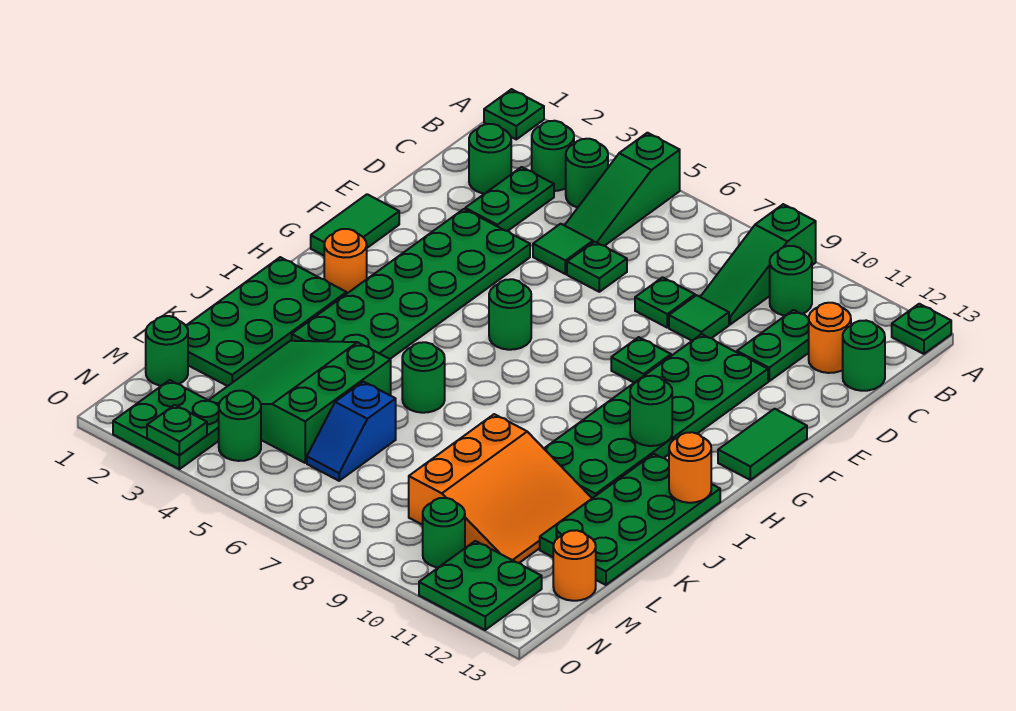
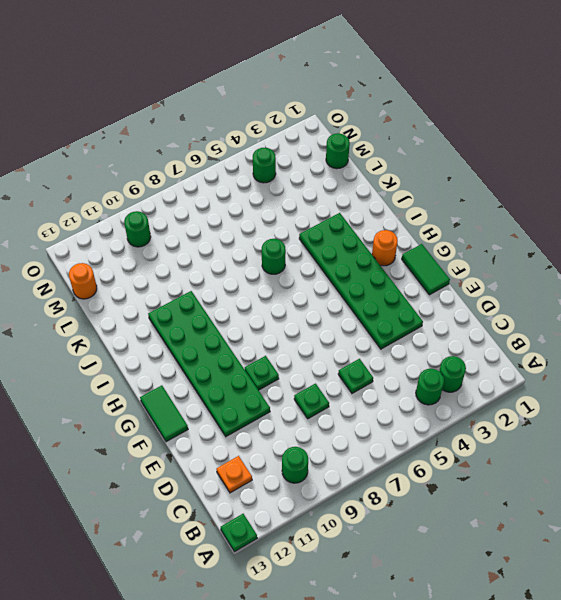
orange plate C12 level 1 -> orange round brick C12 level 1
none -> green plate A1 level 1
none -> green slope A5:C5 level 1 top A
none -> green slope A9:C9 level 1 top A
none -> green round brick C2 level 1

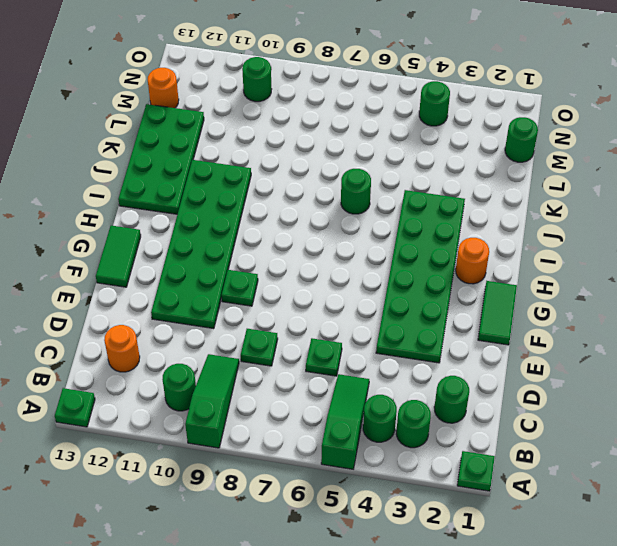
none -> green plate C3:D3 level 1
none -> green plate C11:D11 level 1
none -> green round brick C13 level 1
none -> green tile D5 level 1

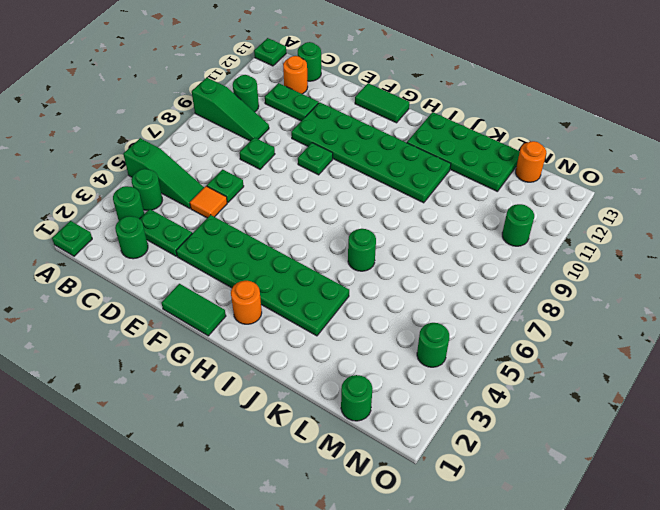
orange tile D5 level 1 -> green tile D5 level 1
none -> green tile D9 level 1
none -> green round brick G6 level 1
none -> green plate I1:L2 level 1
none -> green slope K3:M5 level 1 top 5

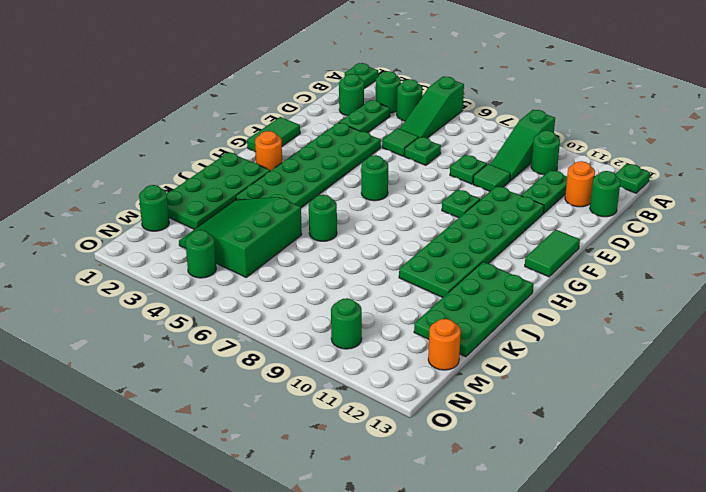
none -> orange slope K9:M11 level 1 top 9
none -> blue slope L6:M6 level 1 top L
none -> green plate N2:O3 level 1
none -> green plate N11:O12 level 1

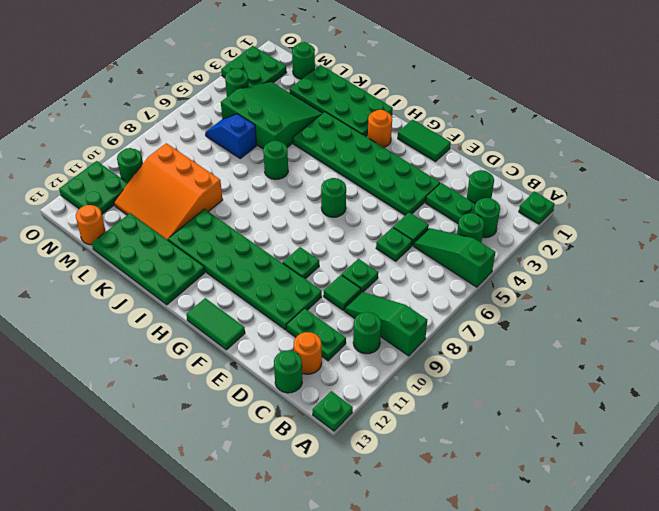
none -> green round brick H11 level 2
none -> orange round brick I13 level 2
none -> green plate O3 level 2

